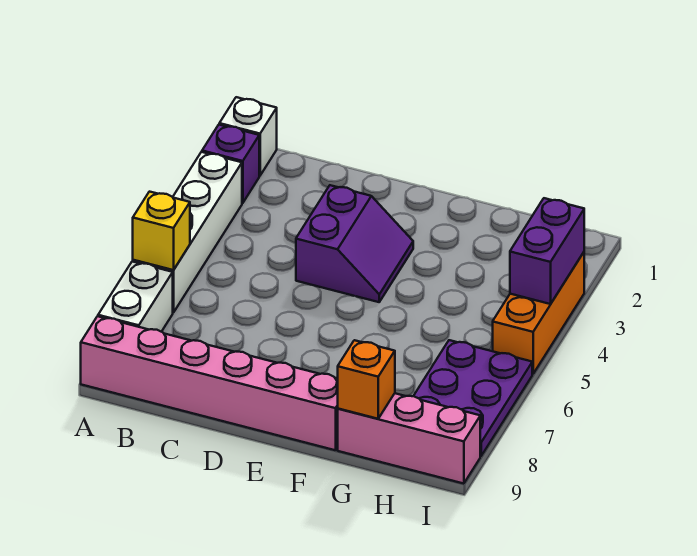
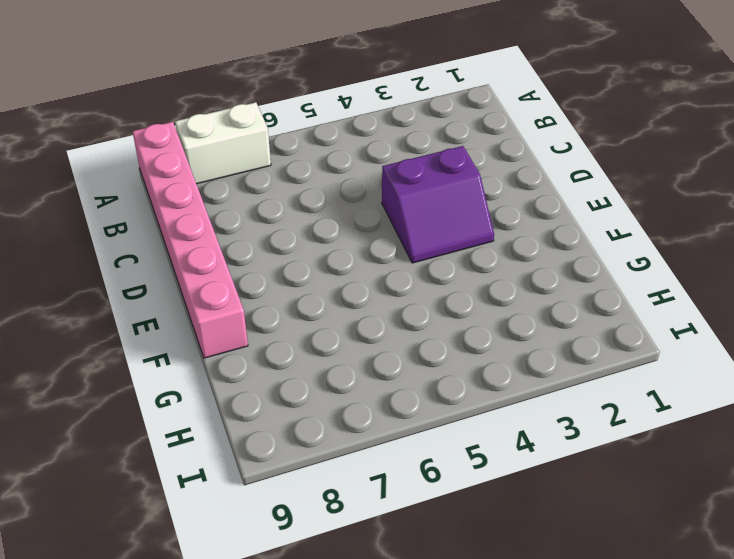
none -> white brick A1 level 1
none -> purple brick A2 level 1
none -> white brick A3:A6 level 1

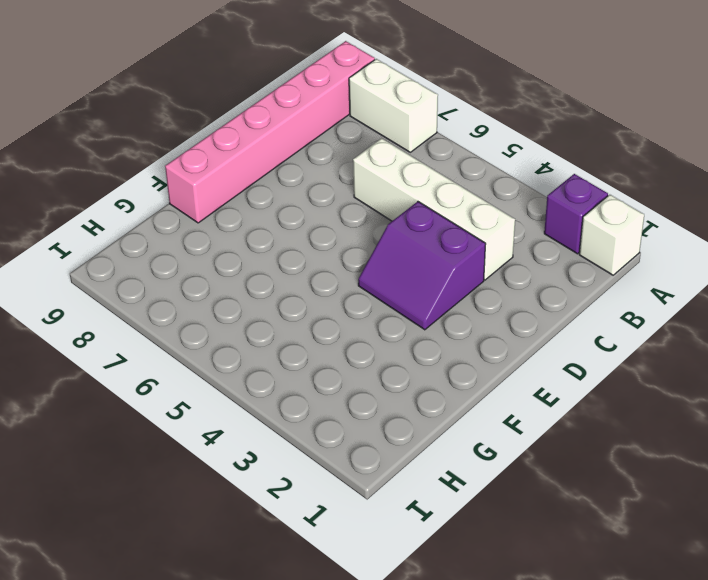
white brick C3:C6 level 1 -> white brick A3:A6 level 1
none -> pink brick G9:I9 level 1
none -> purple plate H6:I8 level 1
none -> orange brick I3:I5 level 1

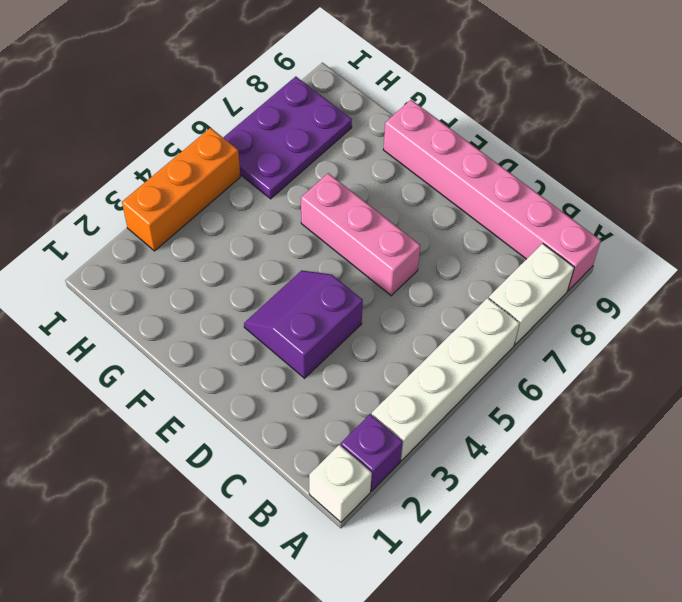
pink brick D6:F6 level 1 -> pink brick G9:I9 level 1
none -> yellow brick A6 level 2
none -> orange brick G9 level 2
none -> purple brick I3:I4 level 2

